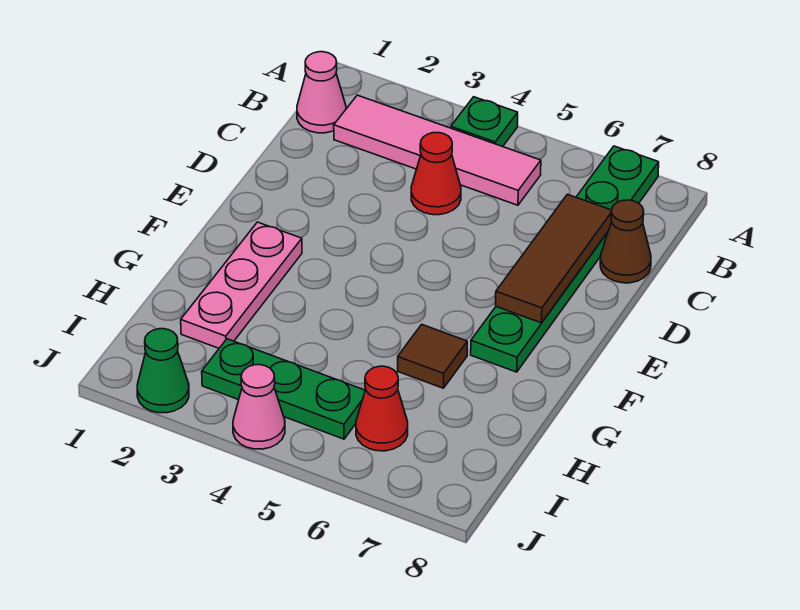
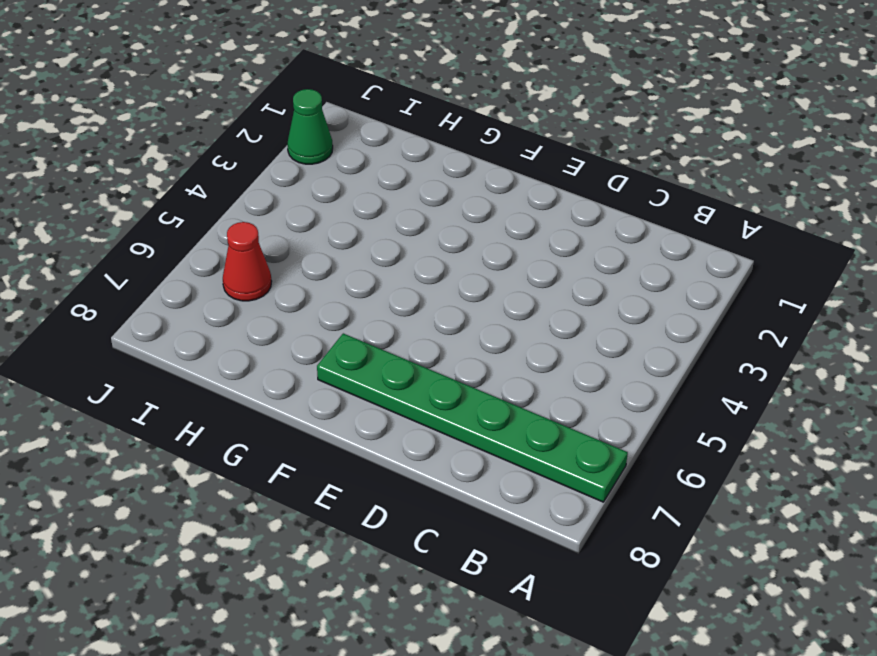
none -> green plate A4 level 1
none -> pink cone B1 level 1
none -> pink tile B2:B5 level 1

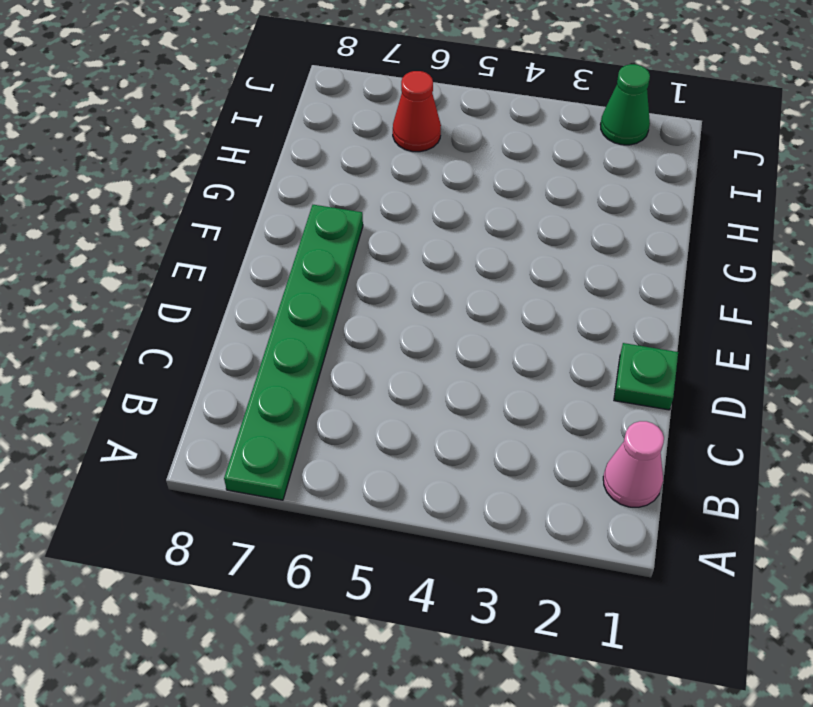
green plate D1 level 1 -> green plate A4 level 1
none -> pink tile B2:B5 level 1
none -> red cone C4 level 1
none -> brown cone C8 level 1

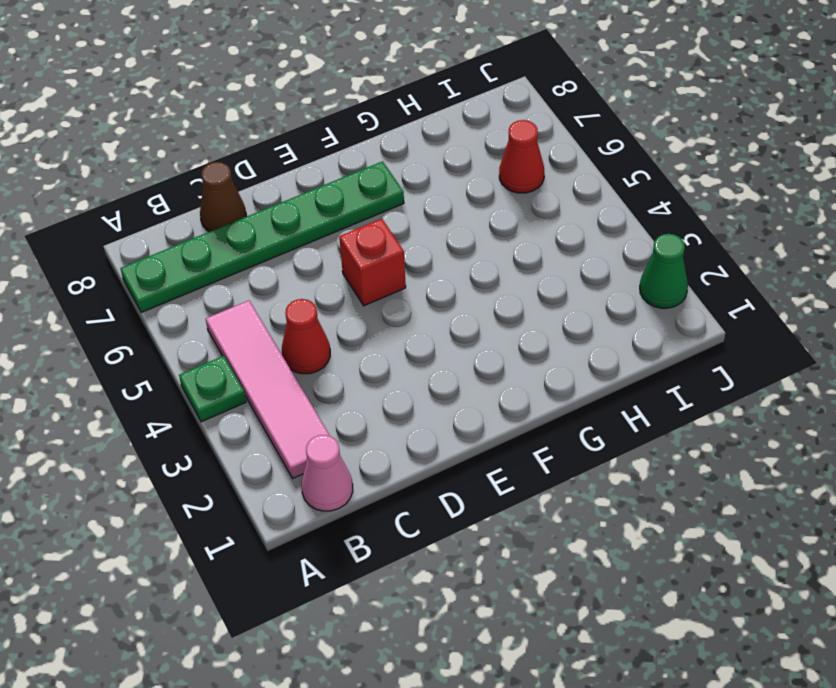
red brick E5 level 1 -> none
none -> pink plate F2:H2 level 1
none -> brown tile G6 level 1
none -> green plate I3:I5 level 1

